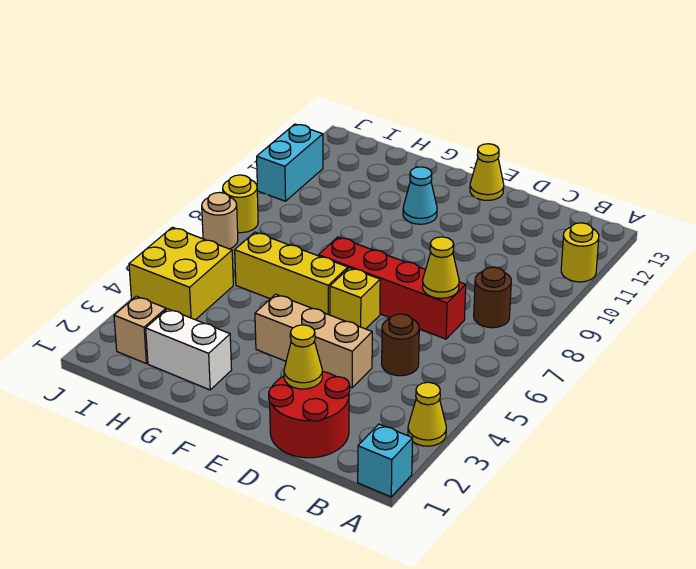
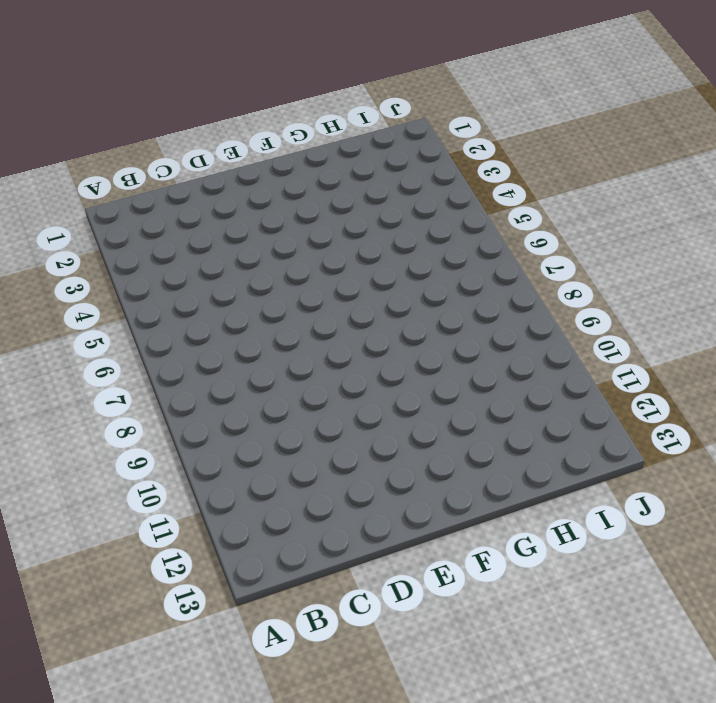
none -> cyan brick A1 level 1
none -> yellow cone A3 level 1
none -> yellow round brick A11 level 1

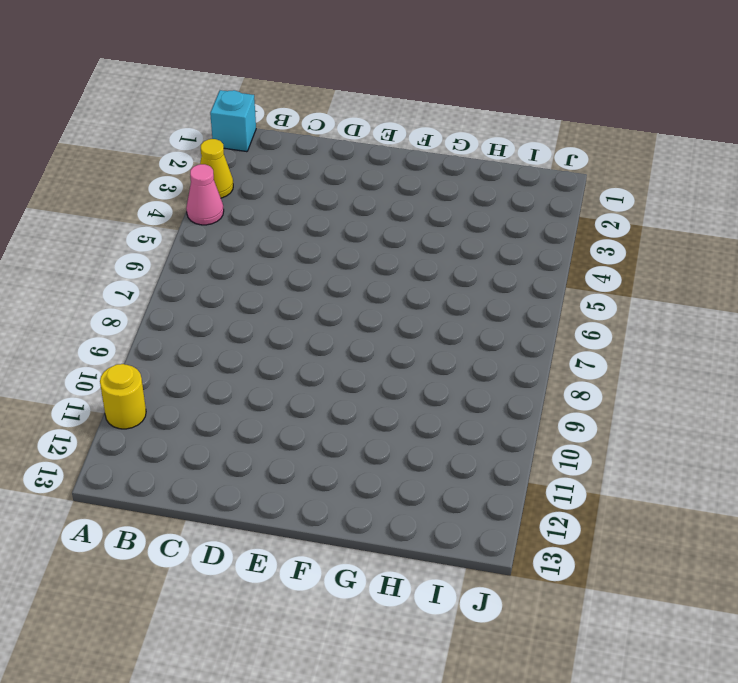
pink cone A4 level 1 -> none
none -> brown round brick B8 level 1
none -> red round brick C1:D2 level 1
none -> brown round brick C5 level 1

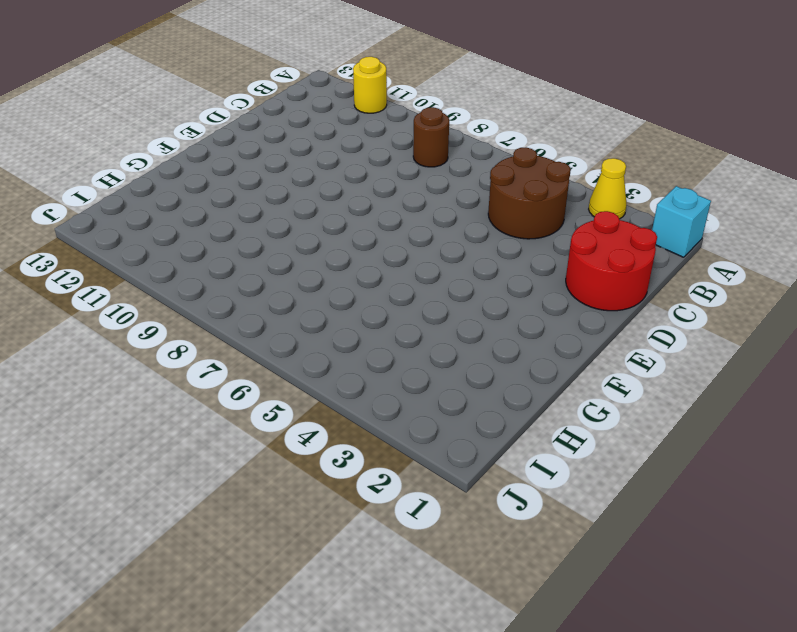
brown round brick B4:C5 level 1 -> brown round brick C5 level 1
none -> red brick C7:F7 level 1
none -> tan brick D4:F4 level 1
none -> yellow brick E6 level 1

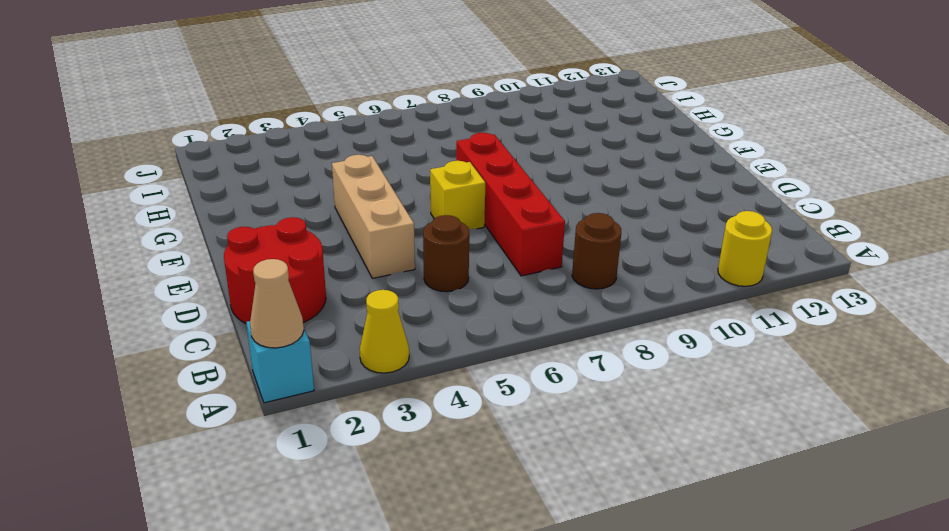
tan cone A1 level 2 -> none
none -> yellow cone E13 level 1
none -> yellow brick F6:H6 level 1
none -> cyan cone F11 level 1

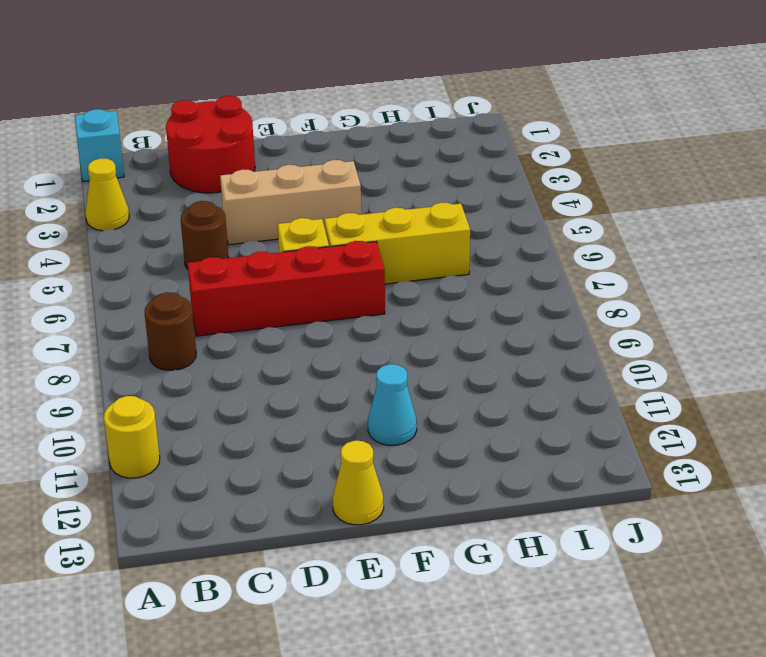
none -> white brick G2:H2 level 1
none -> tan brick I2 level 1
none -> yellow brick I4:J5 level 1

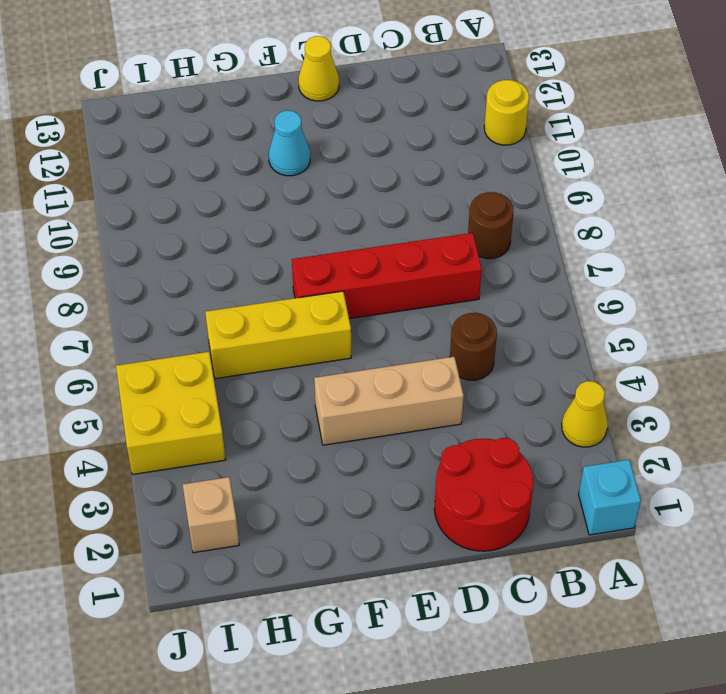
none -> yellow brick E6 level 1
none -> white brick G2:H2 level 1
none -> tan round brick J7 level 1

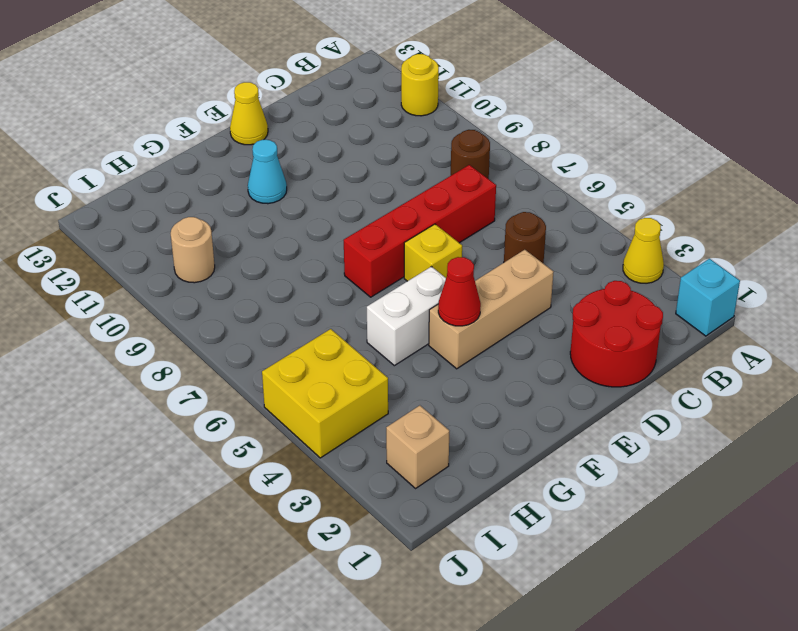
red cone F4 level 2 -> none
white brick F5:G5 level 1 -> white brick G2:H2 level 1
tan round brick I10 level 1 -> tan round brick J7 level 1
none -> yellow brick F6:H6 level 1
none -> yellow round brick J8 level 1
none -> cyan brick J10:J11 level 1

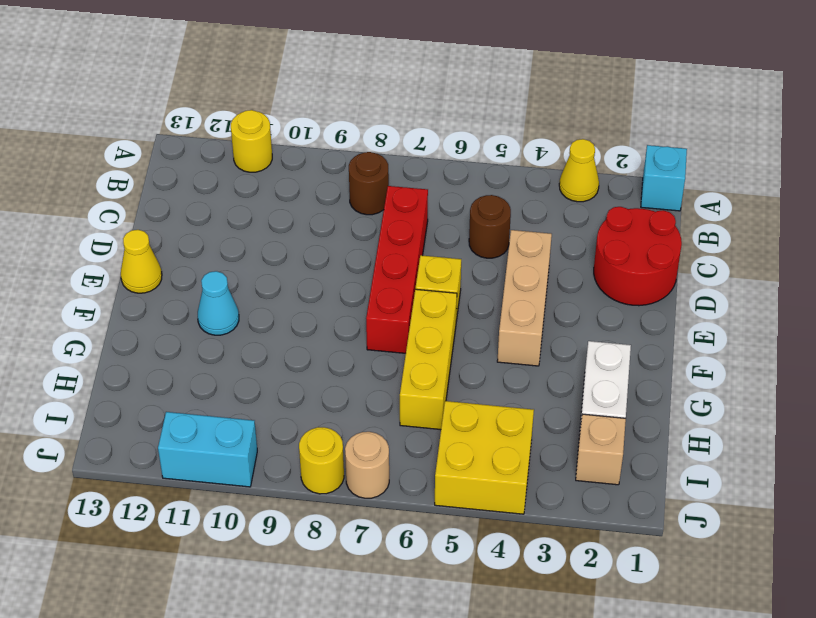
none -> yellow cone C7 level 2
none -> yellow cone D2 level 2

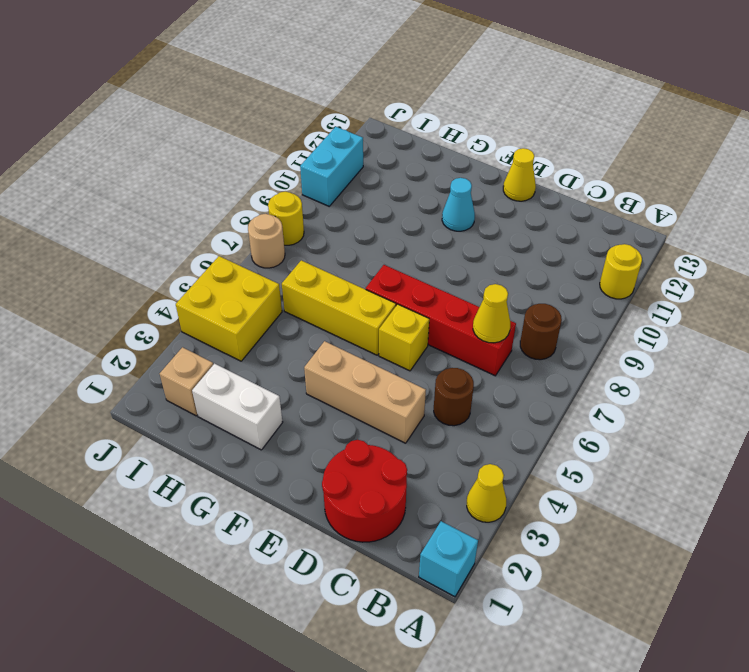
none -> yellow cone D2 level 2

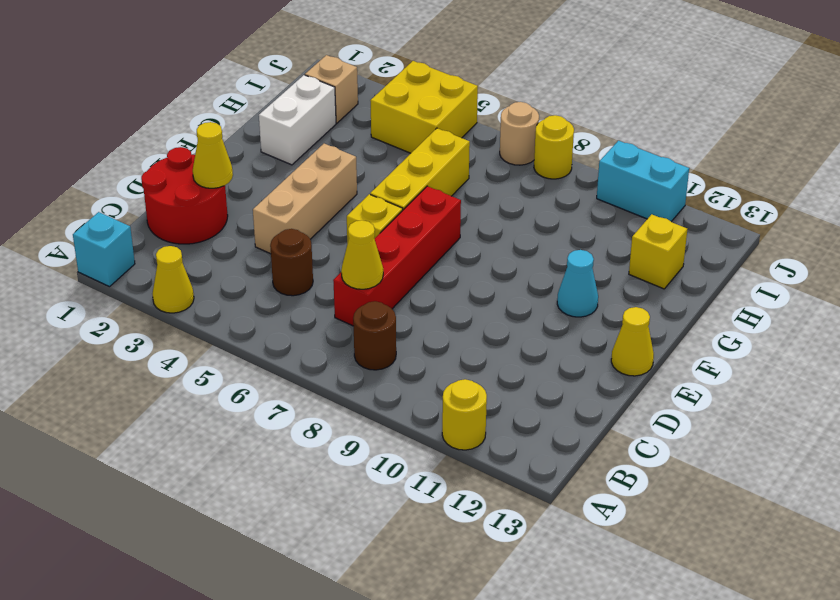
yellow brick H12 level 1 -> none

